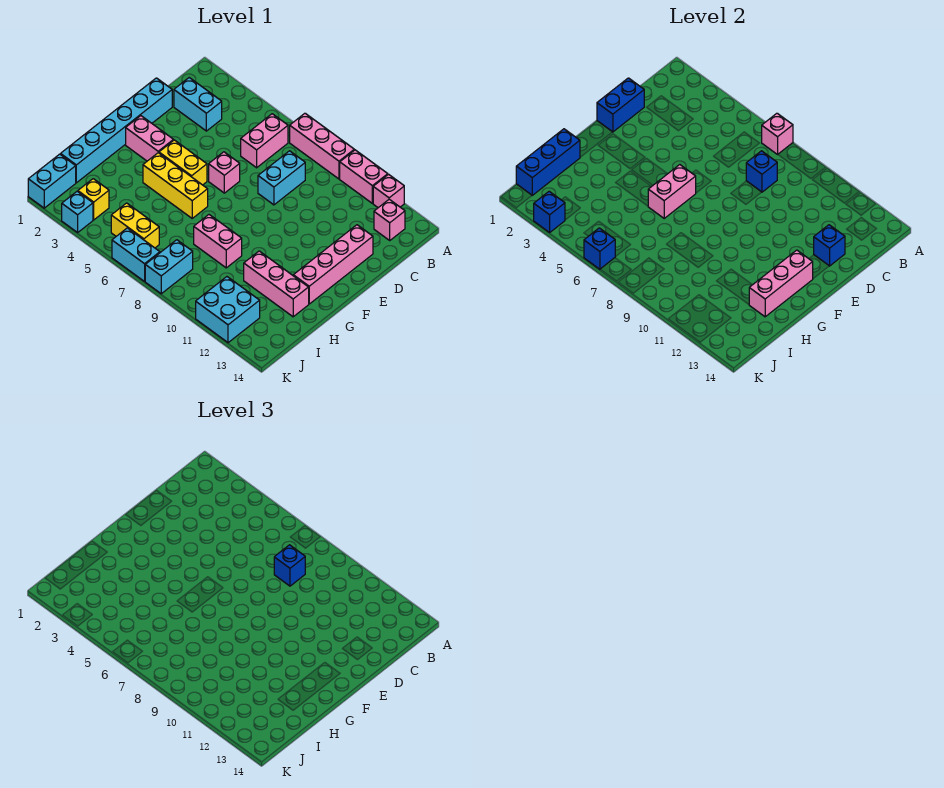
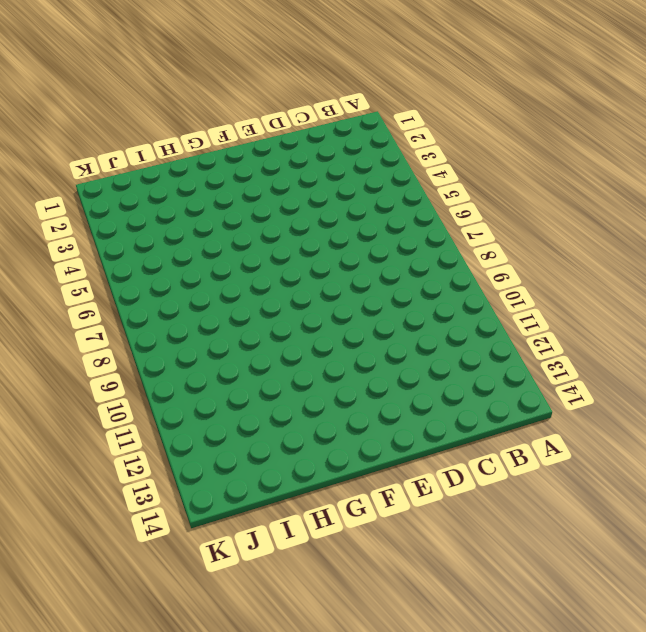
none -> pink brick A7:A9 level 1
none -> pink brick A10:A11 level 1
none -> pink brick A12 level 1
none -> pink brick B6:C6 level 1

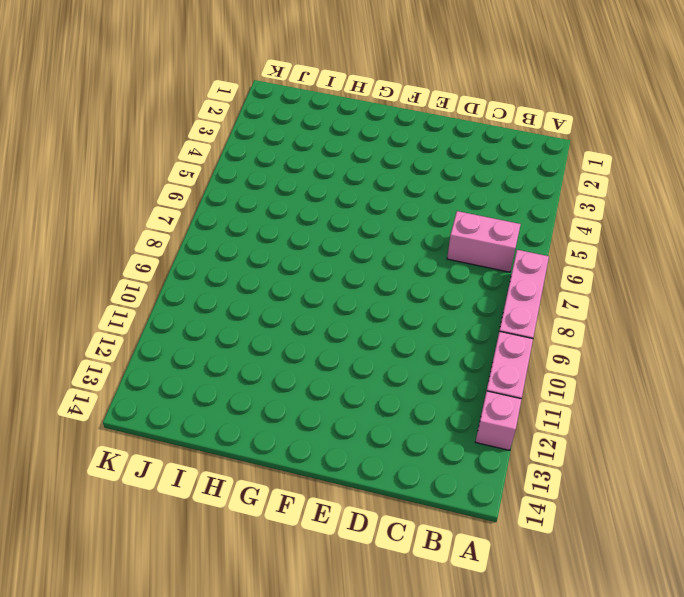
none -> pink brick B13 level 1
none -> cyan brick C2:C3 level 1
none -> cyan brick C8:D8 level 1
none -> cyan brick D1:I1 level 1

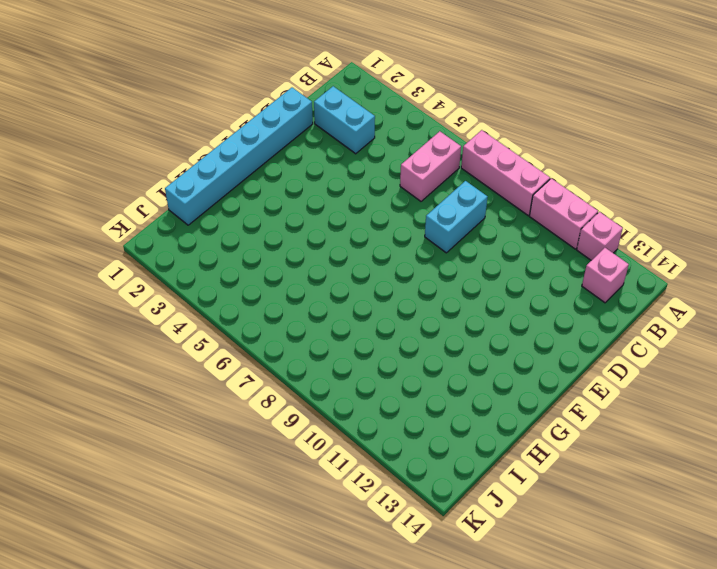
none -> pink brick D13:G13 level 1
none -> pink brick E6 level 1
none -> pink brick F2:F3 level 1
none -> yellow brick F4:F5 level 1

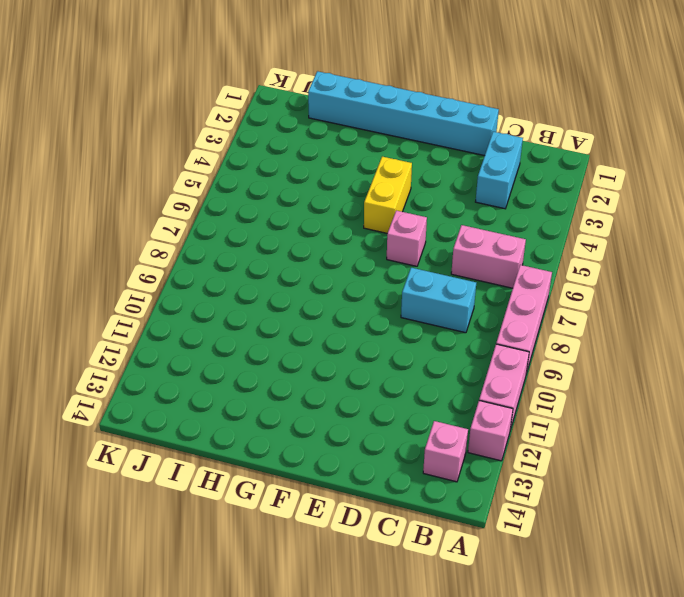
none -> pink brick D13:G13 level 1
none -> pink brick F2:F3 level 1
none -> yellow brick G4:G6 level 1
none -> pink brick H8:H9 level 1

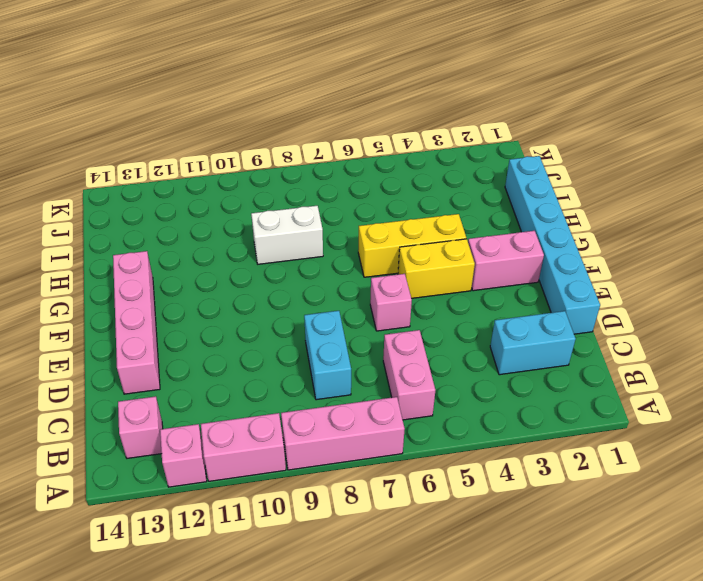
white brick H8:H9 level 1 -> pink brick H8:H9 level 1
none -> pink brick H11:H13 level 1
none -> cyan brick J1:K1 level 1
none -> yellow brick J3 level 1
none -> yellow brick J5:J6 level 1

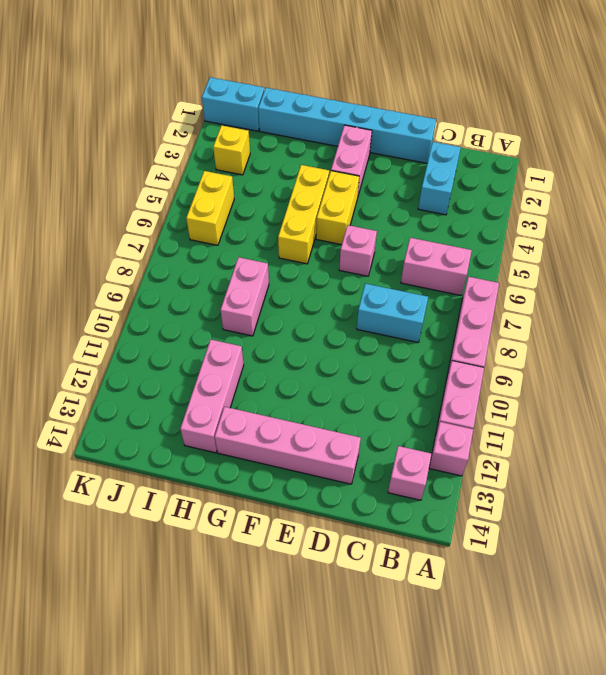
none -> cyan brick J8:K8 level 1
none -> cyan brick J11:K12 level 1
none -> cyan brick K3 level 1
none -> cyan brick K6:K7 level 1

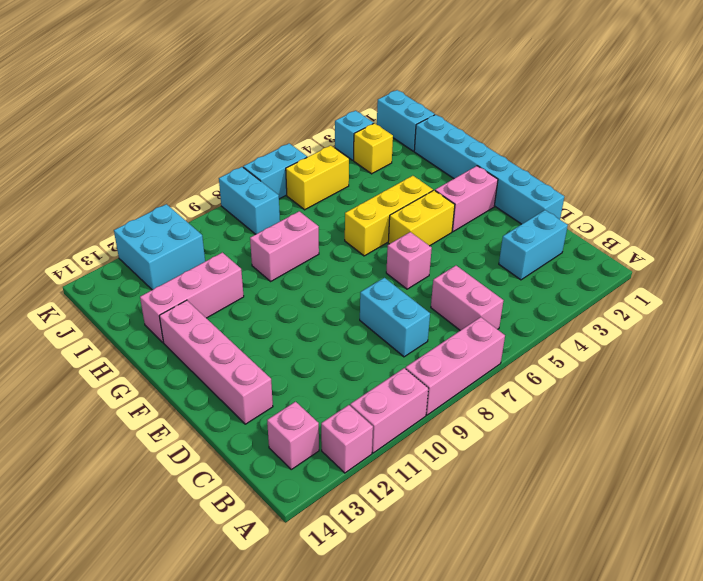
none -> pink brick A7 level 2
none -> blue brick C8 level 2
none -> blue brick D1:E1 level 2
none -> blue brick D13 level 2

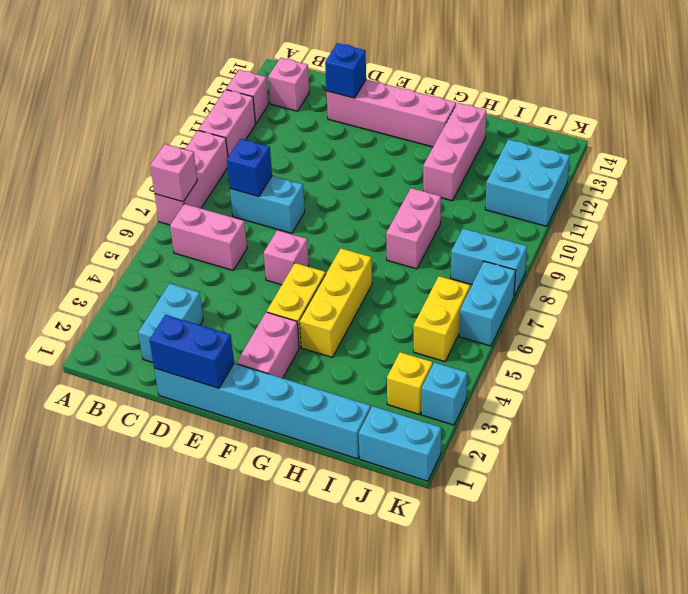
none -> pink brick F6:G6 level 2
none -> pink brick F13:H13 level 2
none -> blue brick H1:J1 level 2
none -> blue brick K3 level 2

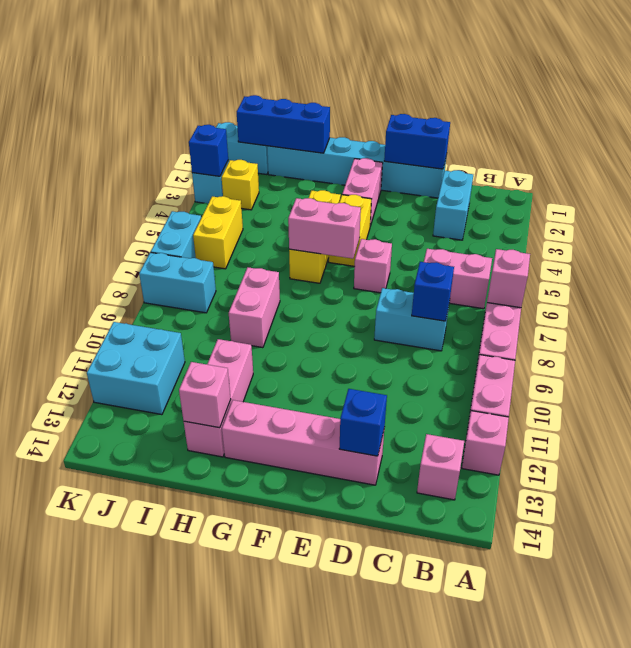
pink brick H13 level 2 -> pink brick F13:H13 level 2
none -> blue brick K6 level 2
none -> blue brick C8 level 3

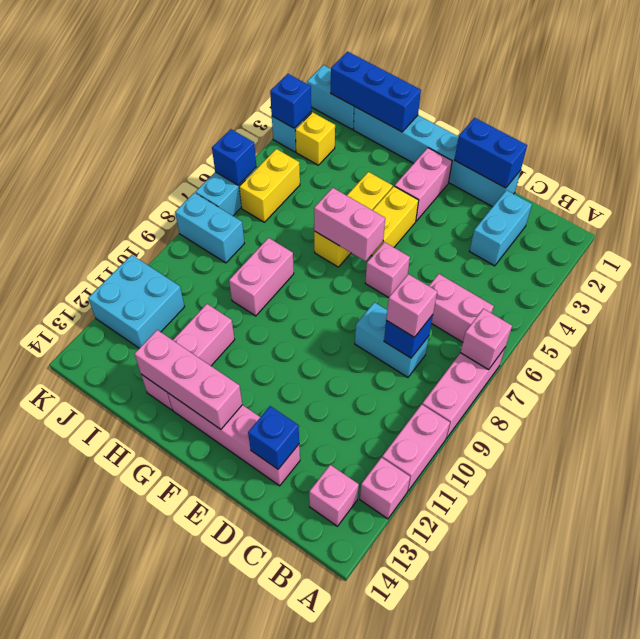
pink brick C8 level 3 -> blue brick C8 level 3

